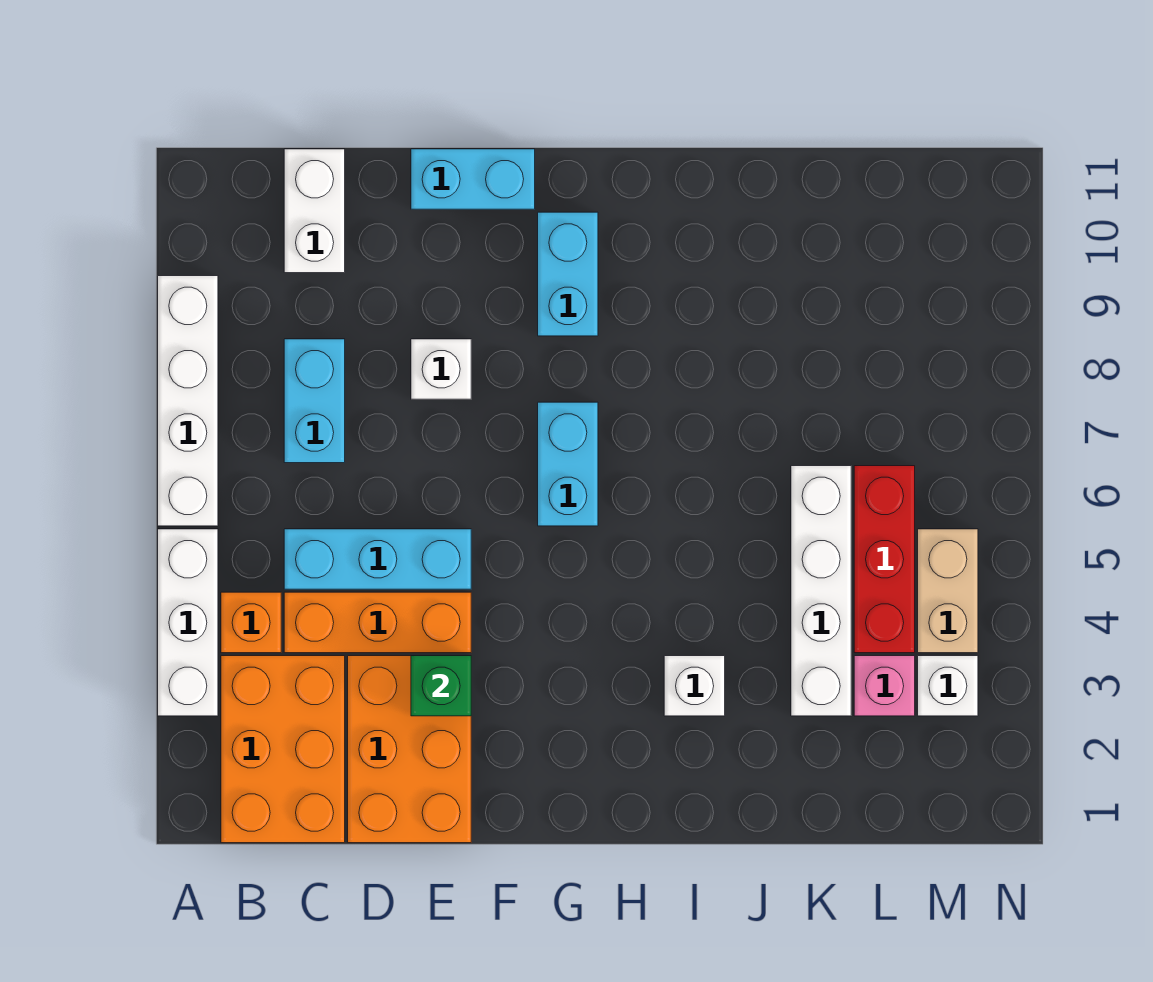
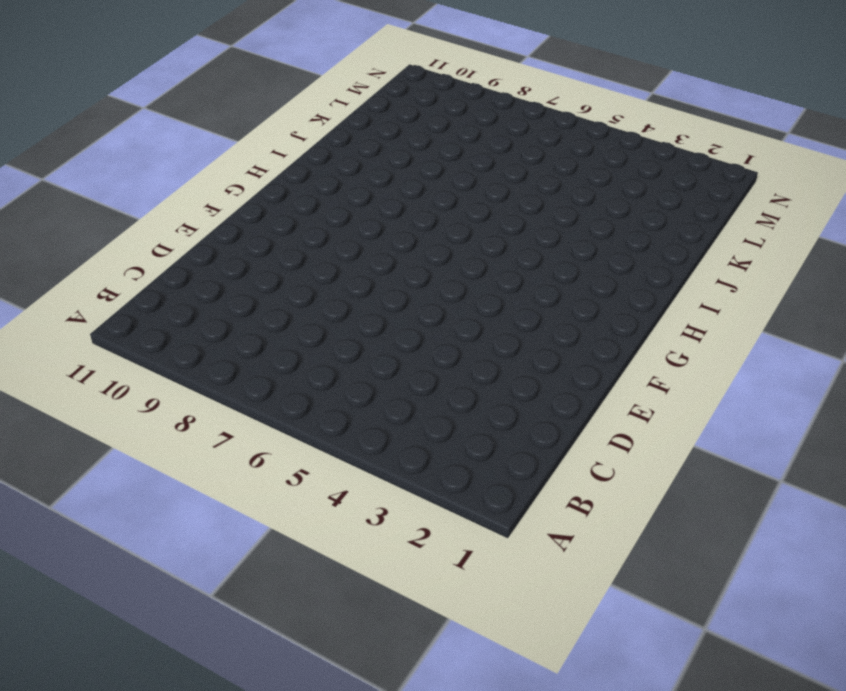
none -> white brick A3:A5 level 1
none -> white brick A6:A9 level 1
none -> orange brick B1:C3 level 1

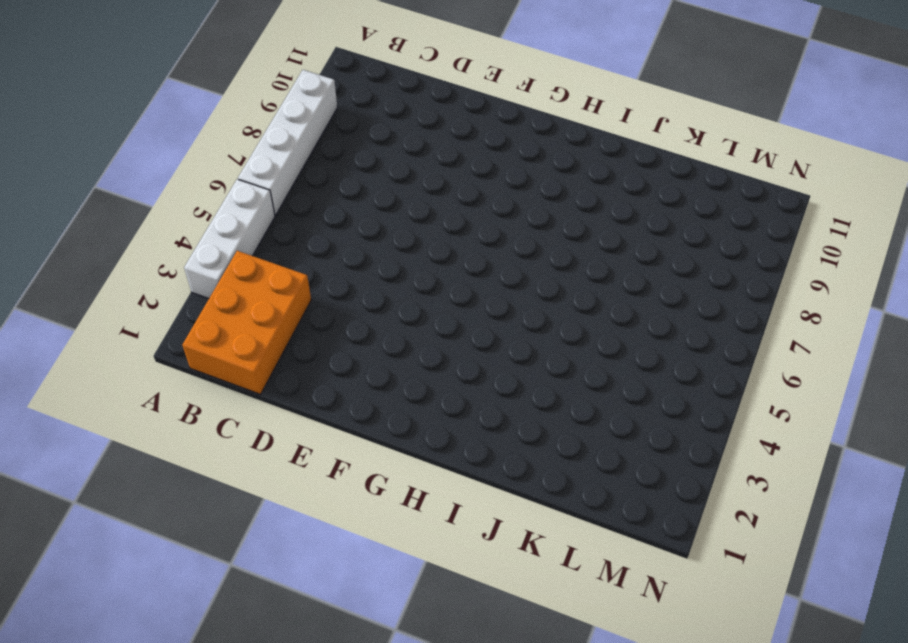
none -> orange brick B4 level 1
none -> orange brick C4:E4 level 1
none -> cyan brick C5:E5 level 1

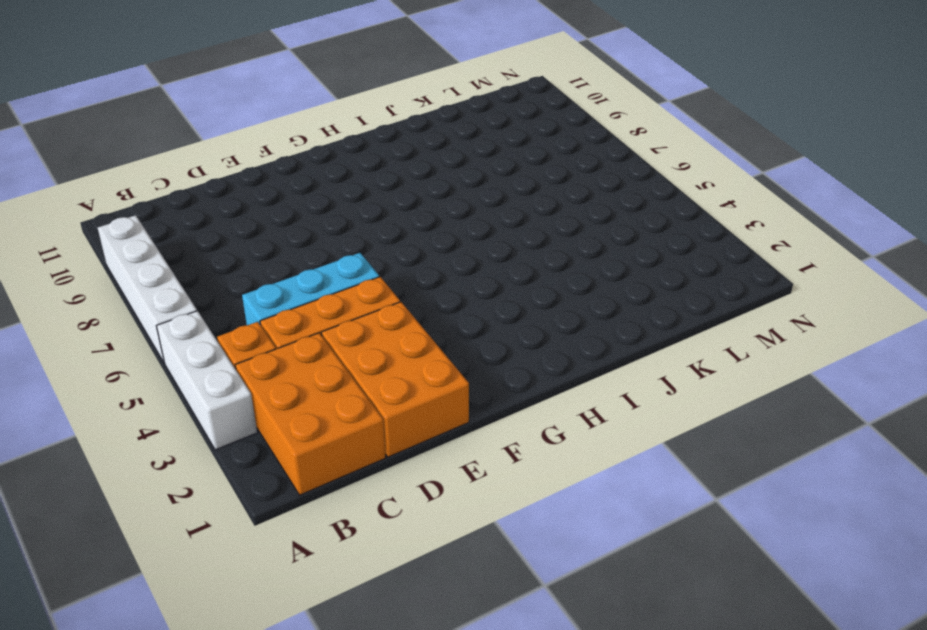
none -> cyan brick C7:C8 level 1
none -> white brick C10:C11 level 1
none -> white brick E8 level 1

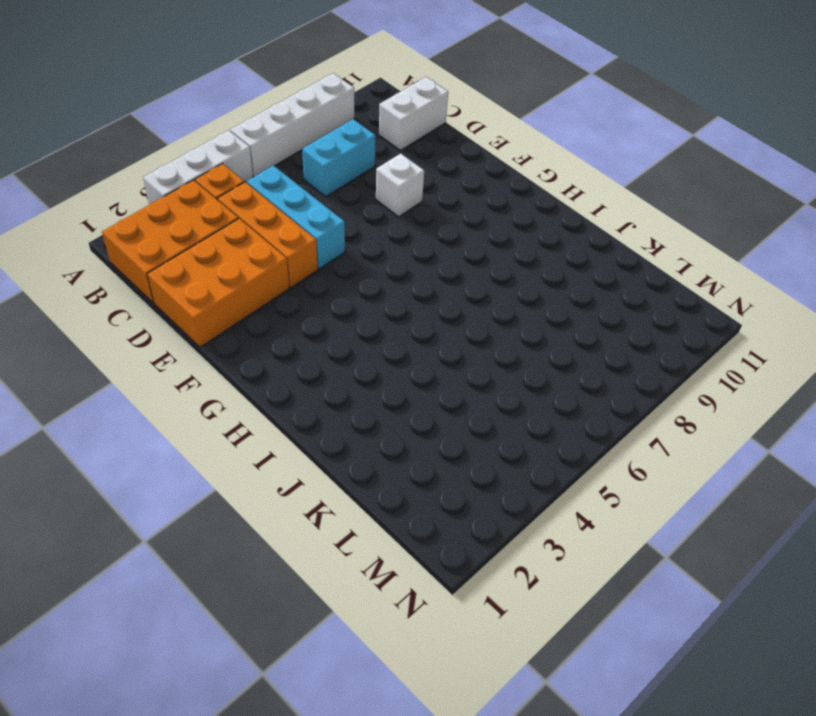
none -> cyan brick E11:F11 level 1
none -> cyan brick G6:G7 level 1
none -> cyan brick G9:G10 level 1

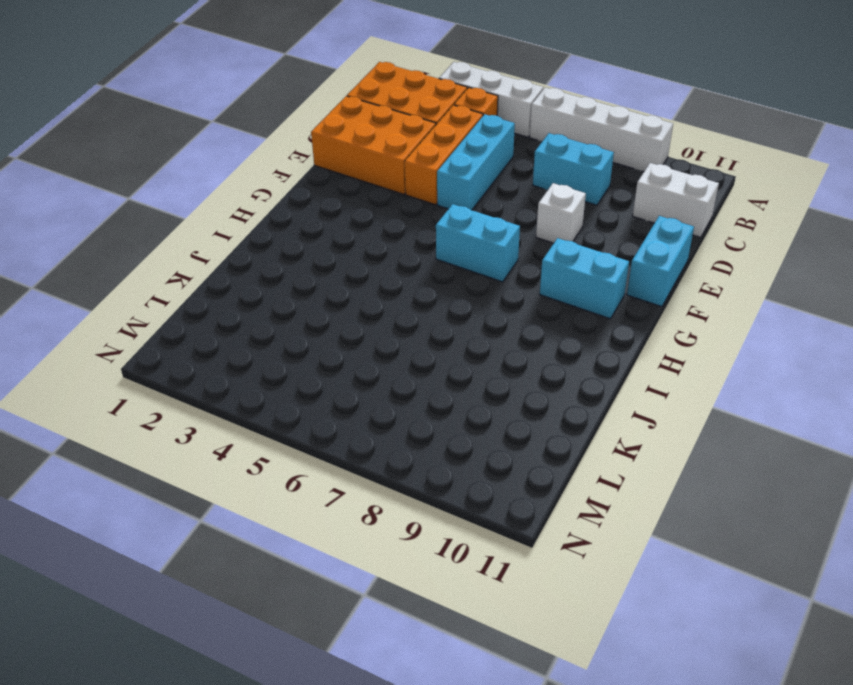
none -> white brick I3 level 1
none -> white brick K3:K6 level 1
none -> pink brick L3 level 1

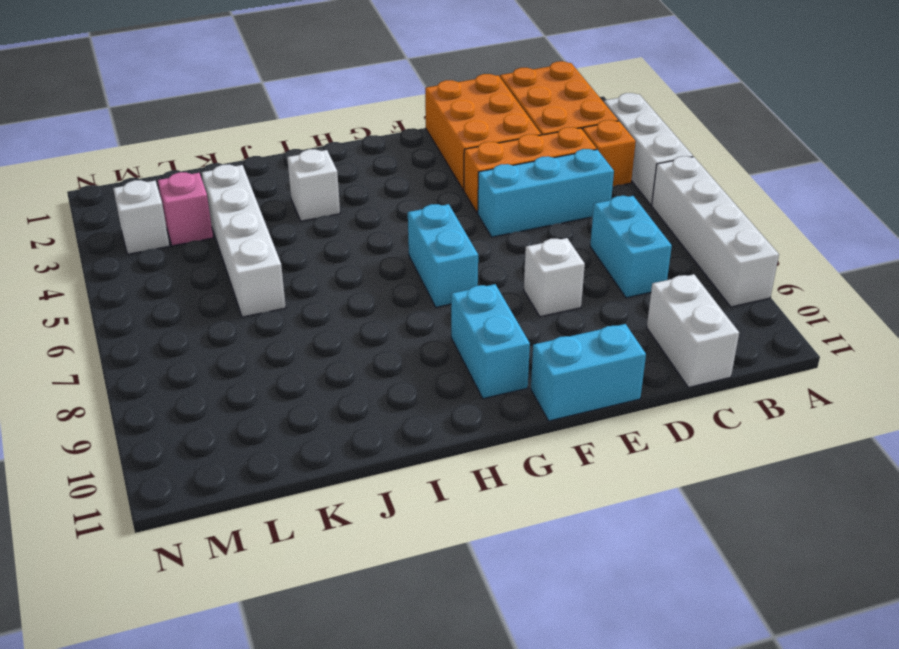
none -> red brick L4:L6 level 1
none -> tan brick M4:M5 level 1
none -> green brick E3 level 2

